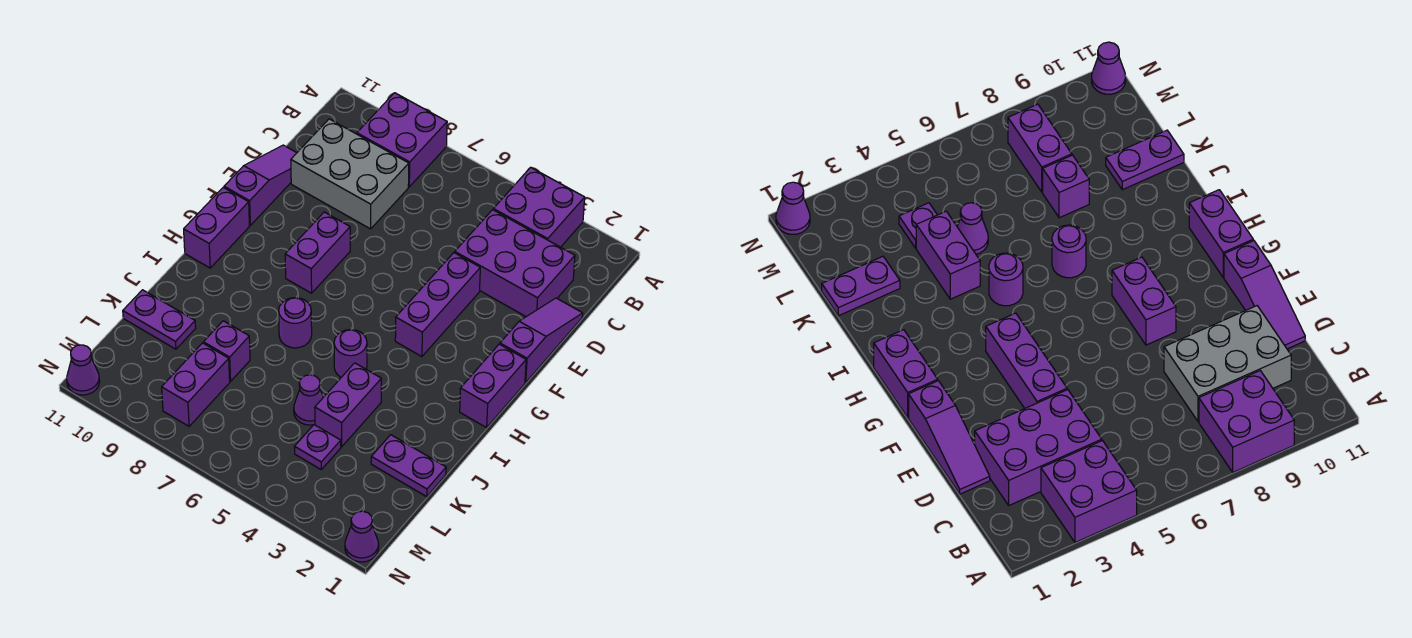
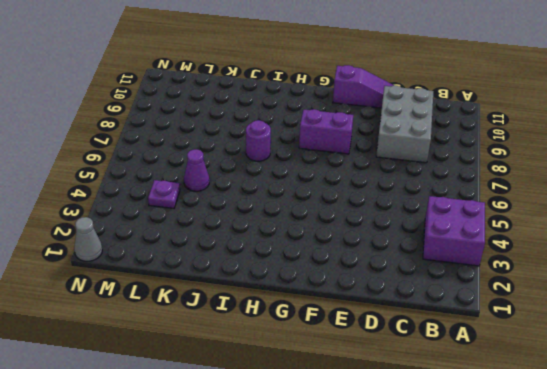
grey cone N1 level 1 -> purple cone N1 level 1
none -> purple brick A8:B9 level 1
none -> purple brick C2:D4 level 1
none -> purple slope D1:F1 level 1 top F

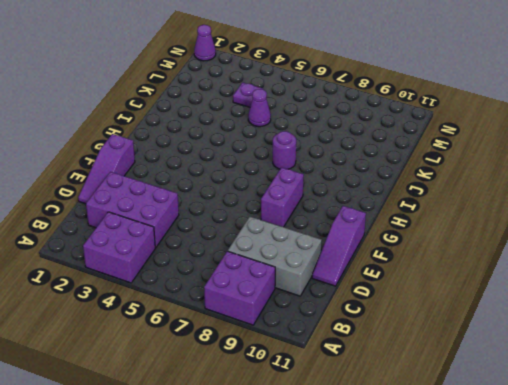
none -> purple brick E4:G4 level 1
none -> purple brick G1:H1 level 1
none -> purple brick G11:H11 level 1

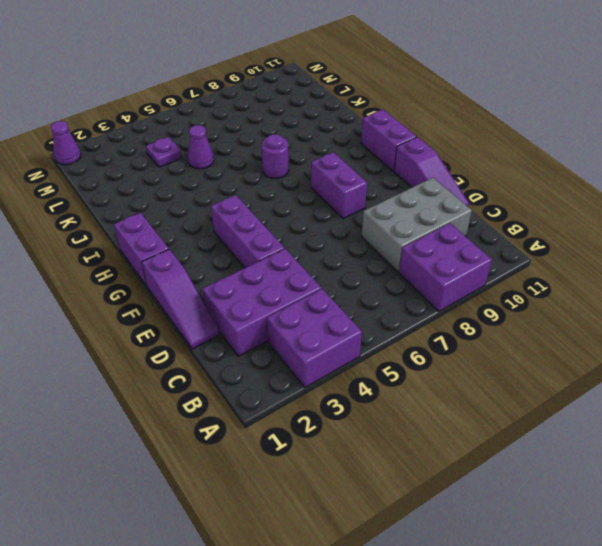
none -> purple round brick I5 level 1
none -> purple brick J4:K4 level 1
none -> purple plate K1:K2 level 1

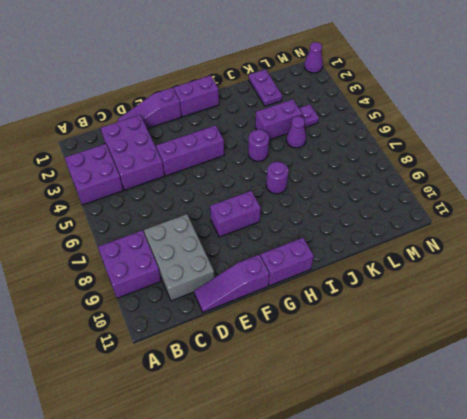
none -> purple brick K8 level 1
none -> purple plate K10:K11 level 1
none -> purple brick L8:M8 level 1

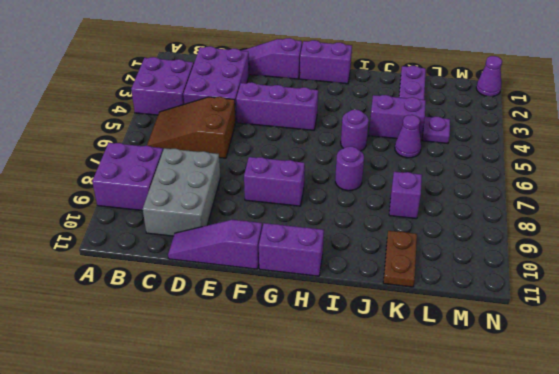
brown slope B5:D6 level 1 top D -> none
brown plate K10:K11 level 1 -> purple plate K10:K11 level 1
none -> purple brick L8:M8 level 1
none -> purple cone N11 level 1

